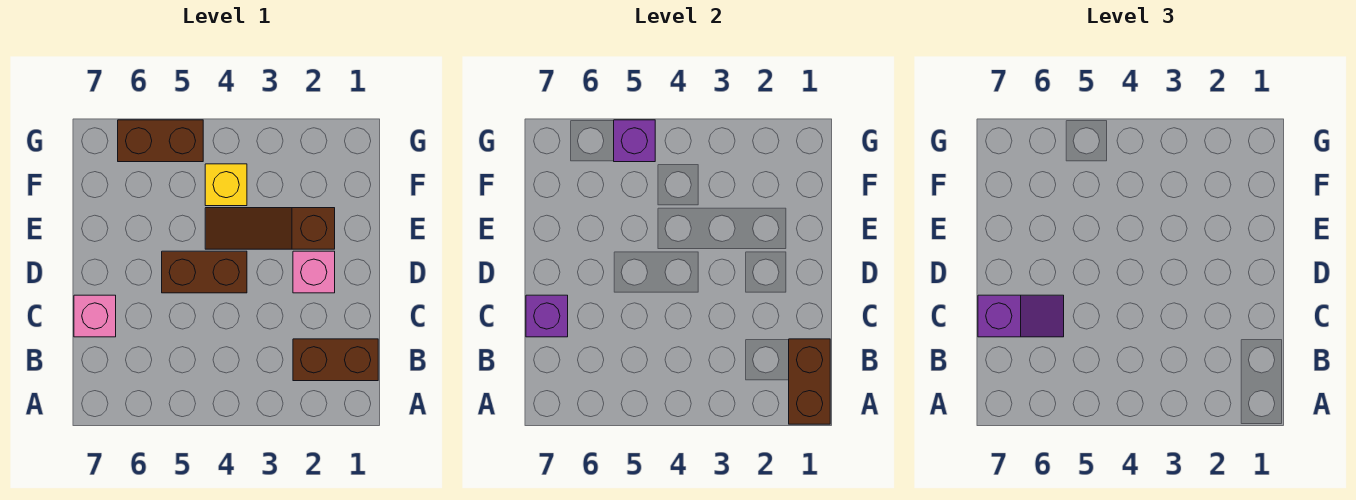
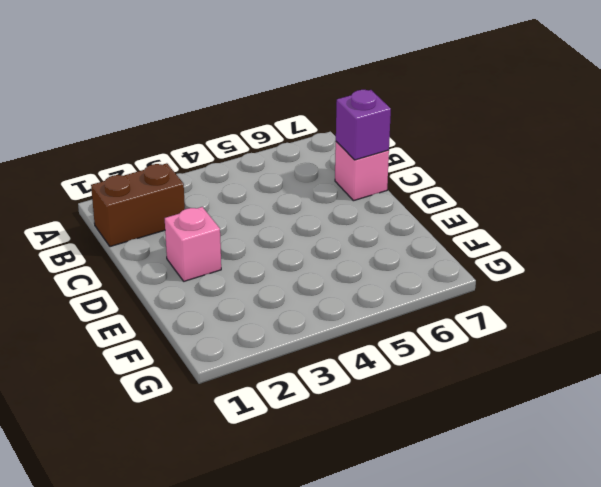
none -> brown brick D4:D5 level 1
none -> brown slope E2:E4 level 1 top 2

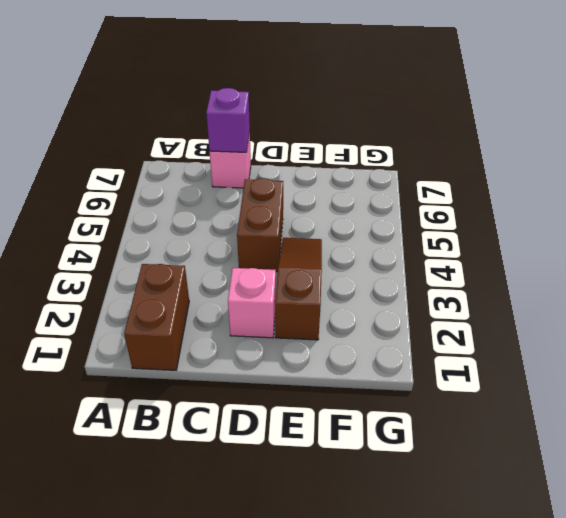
none -> yellow brick F4 level 1
none -> brown brick G5:G6 level 1

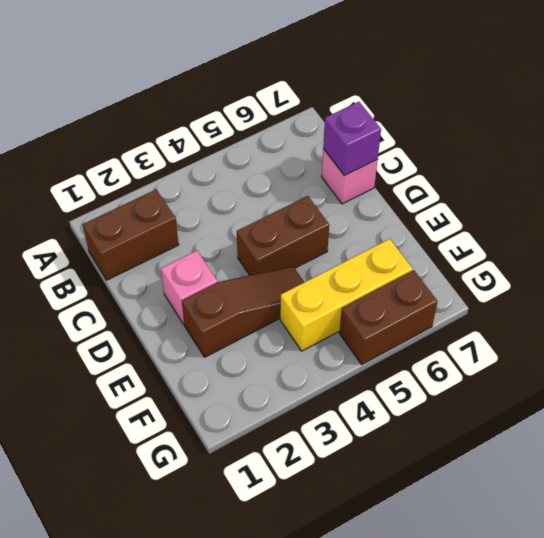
yellow brick F4:F6 level 1 -> yellow brick F4 level 1
none -> brown brick A1:B1 level 2
none -> purple brick G5 level 2

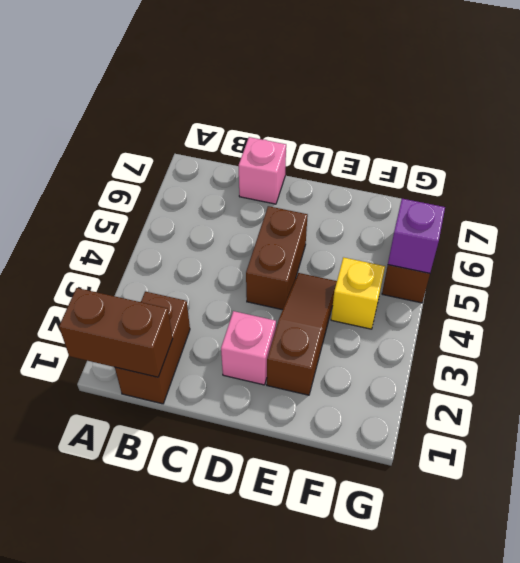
none -> purple brick C7 level 2
none -> purple slope C6:C7 level 3 top 7

